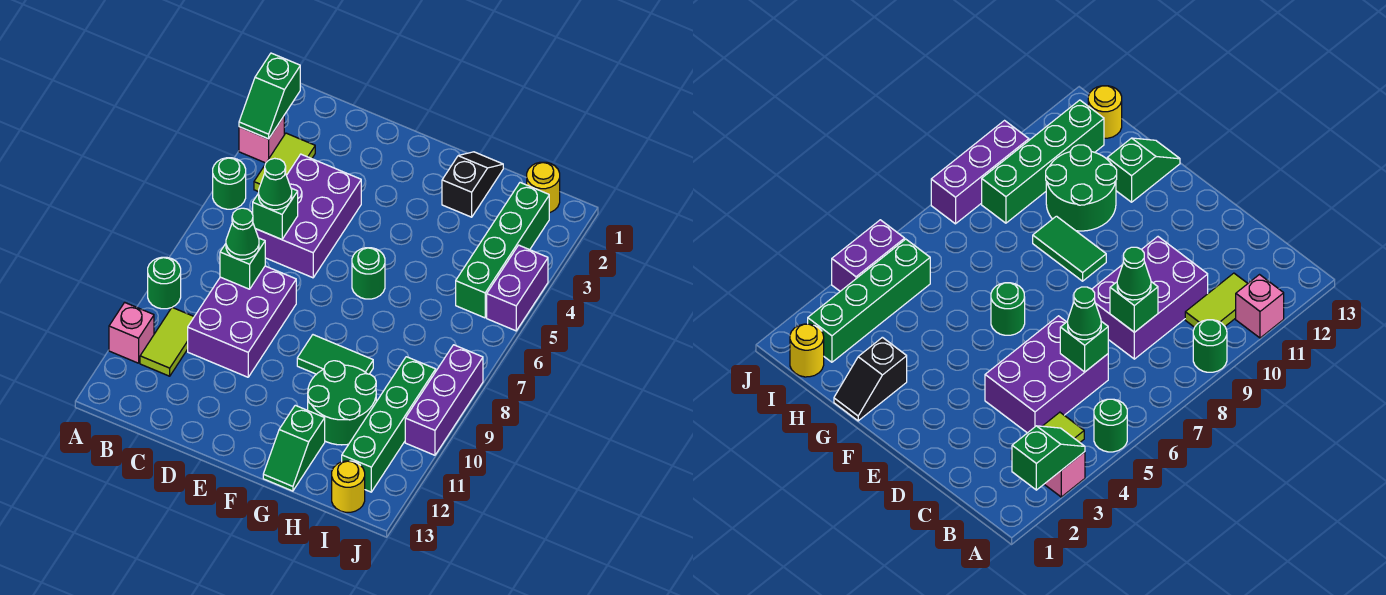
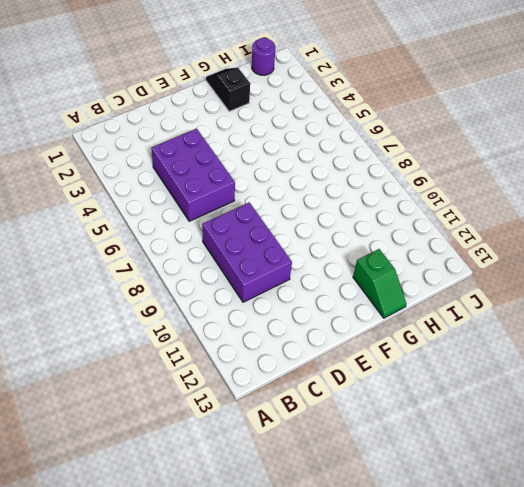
purple round brick I1 level 1 -> yellow round brick I1 level 1
none -> pink brick A3 level 1
none -> green round brick A5 level 1
none -> green round brick A9 level 1

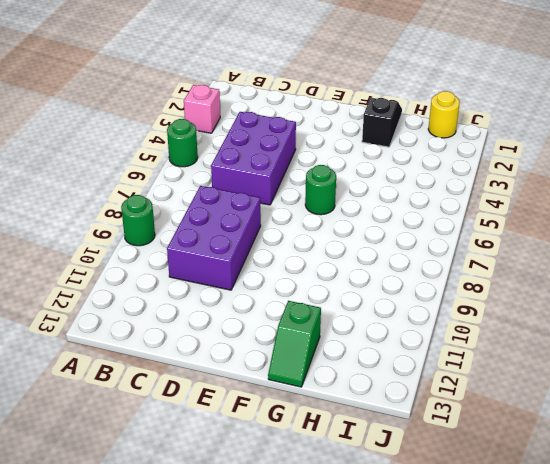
none -> pink brick A11 level 1
none -> lime tile B3:B4 level 1
none -> lime tile B10:B11 level 1

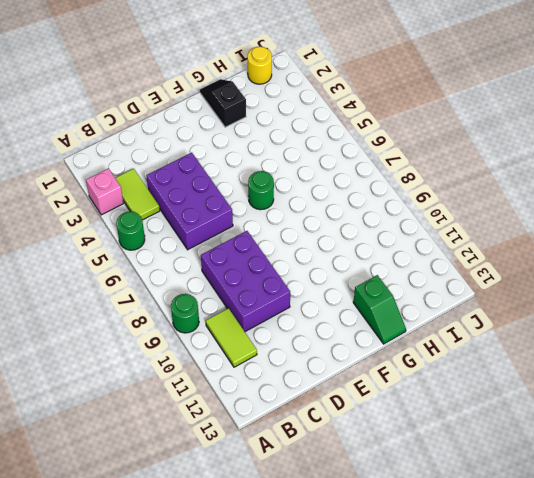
none -> pink brick A11 level 1
none -> green tile F9:G9 level 1
none -> green round brick G10:H11 level 1

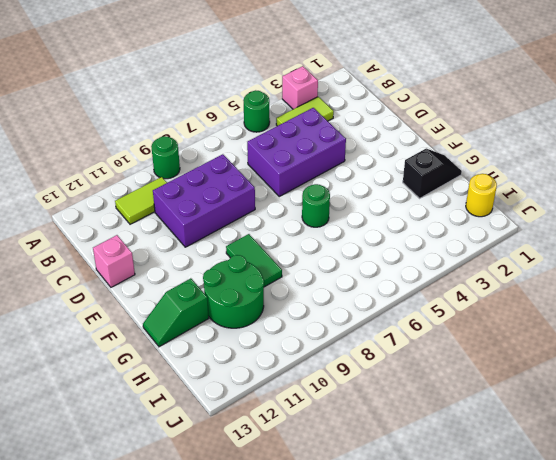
pink brick D13 level 1 -> pink brick A11 level 1
none -> green brick I2:I5 level 1
none -> green brick I9:I12 level 1
none -> yellow round brick I13 level 1

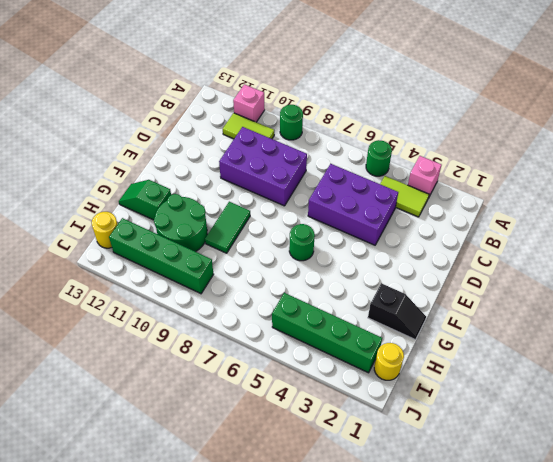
none -> purple brick J4:J5 level 1
none -> purple brick J8:J10 level 1
none -> green slope A2:A3 level 2 top 2

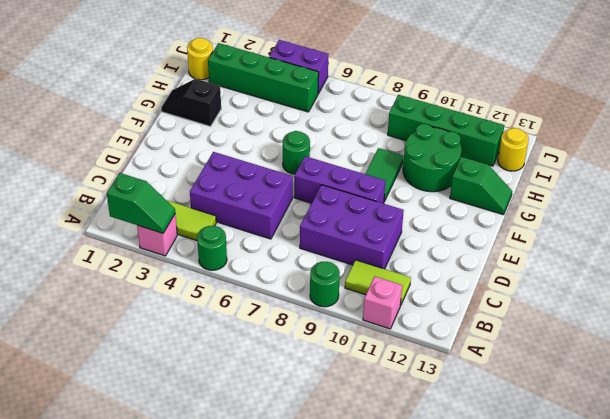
purple brick E7:E9 level 1 -> purple brick J8:J10 level 1
none -> green brick C6 level 2
none -> green brick C8 level 2
none -> green cone C6 level 3

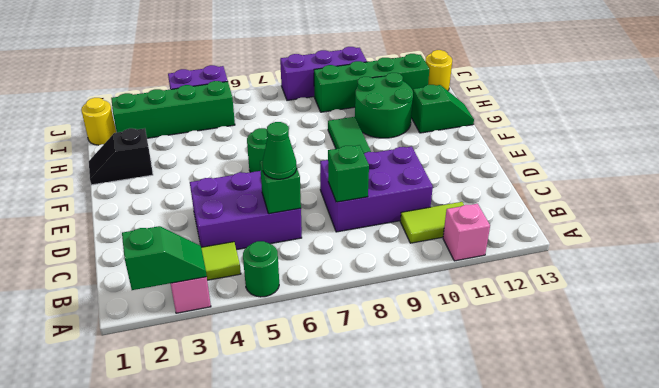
none -> green round brick A9 level 1
none -> green cone C8 level 3

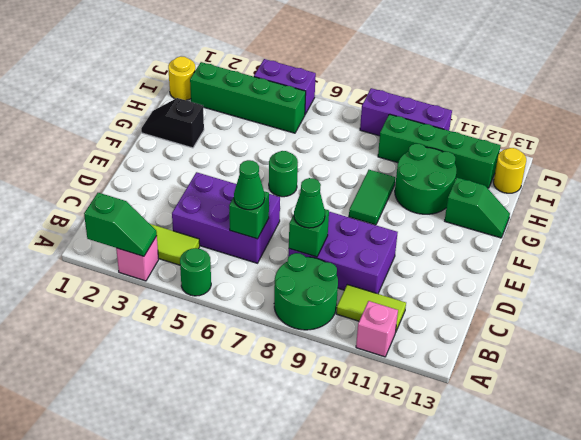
green round brick A8:B9 level 1 -> green round brick A9 level 1

